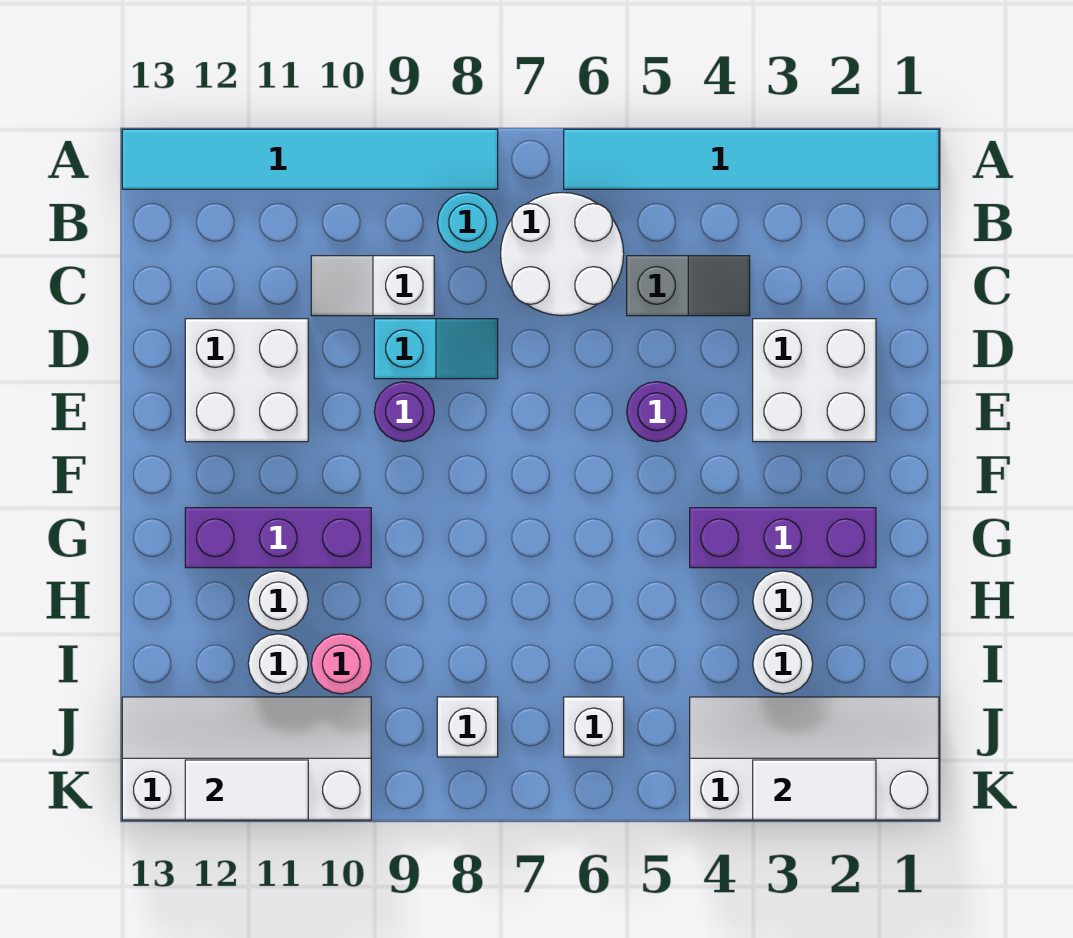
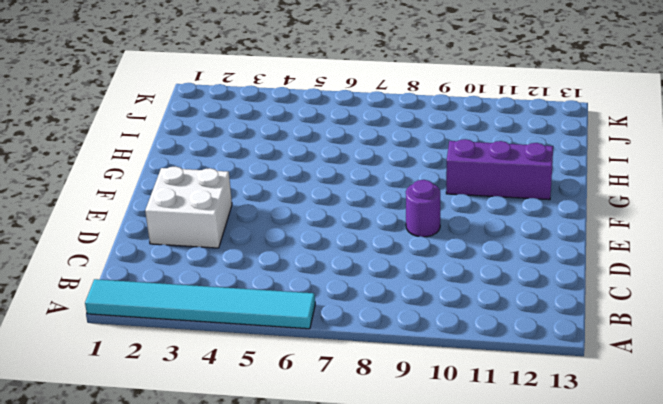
none -> cyan tile A8:A13 level 1
none -> white round brick B6:C7 level 1
none -> cyan round brick B8 level 1

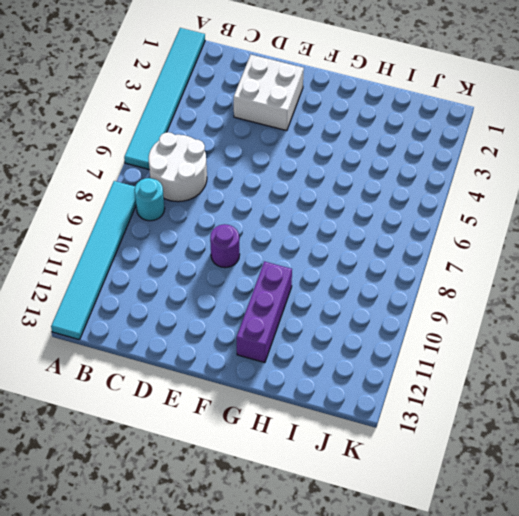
none -> grey slope C4:C5 level 1 top 5
none -> white slope C9:C10 level 1 top 9
none -> cyan slope D8:D9 level 1 top 9

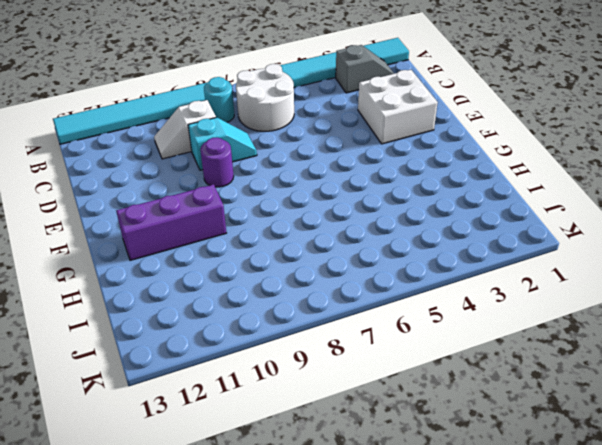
grey slope B2:B3 level 1 top 3 -> grey slope C4:C5 level 1 top 5
none -> white brick D11:E12 level 1
none -> purple round brick E5 level 1
none -> purple brick G2:G4 level 1

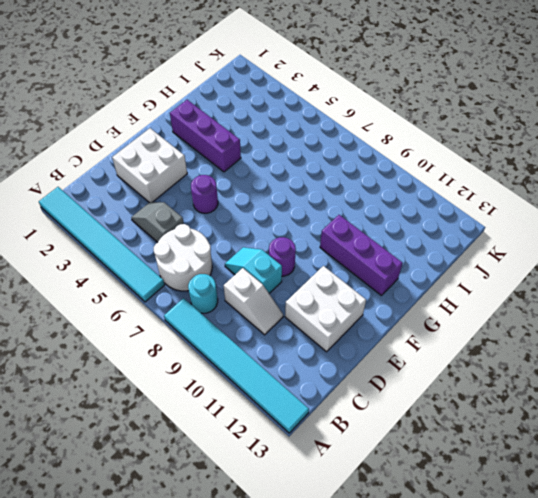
none -> white round brick H3 level 1
none -> white round brick H11 level 1
none -> white round brick I3 level 1

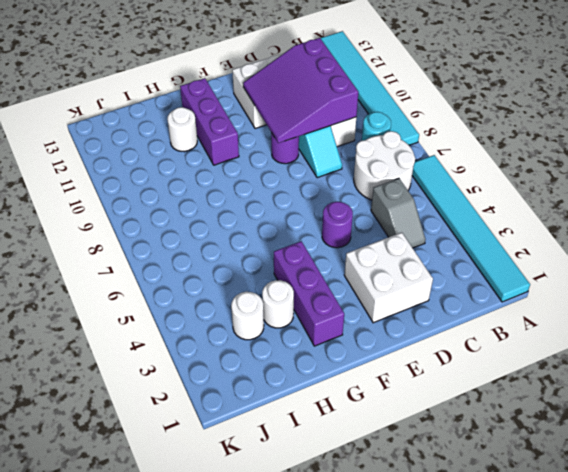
purple slope C9:E11 level 2 top C -> none
none -> pink round brick I10 level 1
none -> white round brick I11 level 1
none -> white slope J1:K4 level 1 top K

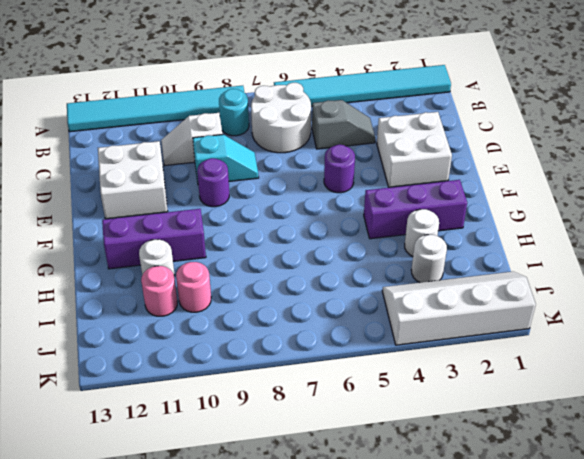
pink round brick I11 level 1 -> white round brick I11 level 1
none -> white brick J6 level 1
none -> white brick J8 level 1
none -> white slope J10:K13 level 1 top K

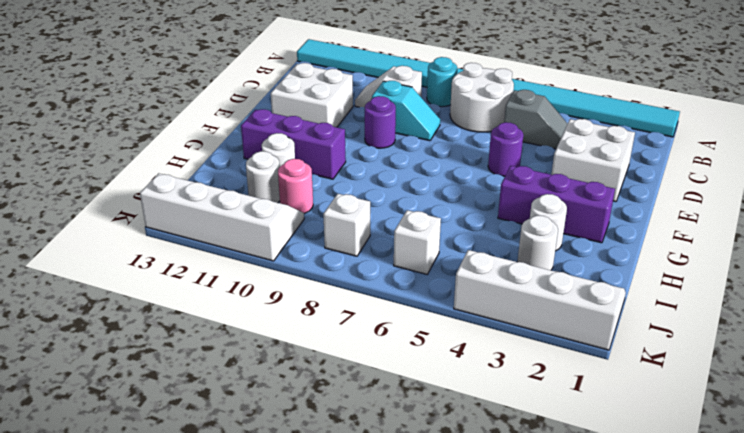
none -> white tile K2:K3 level 2
none -> white tile K11:K12 level 2

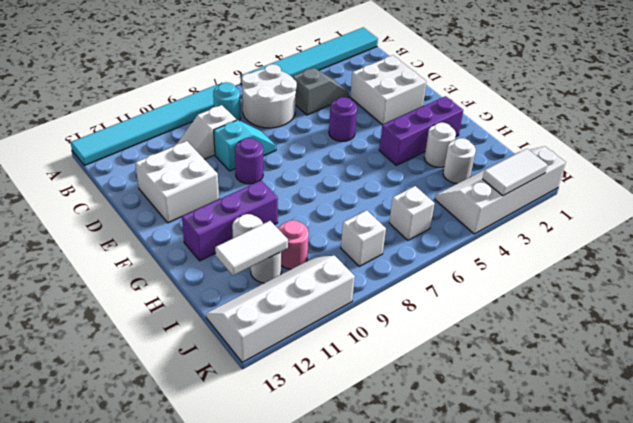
white tile I11:I12 level 2 -> white tile K11:K12 level 2

